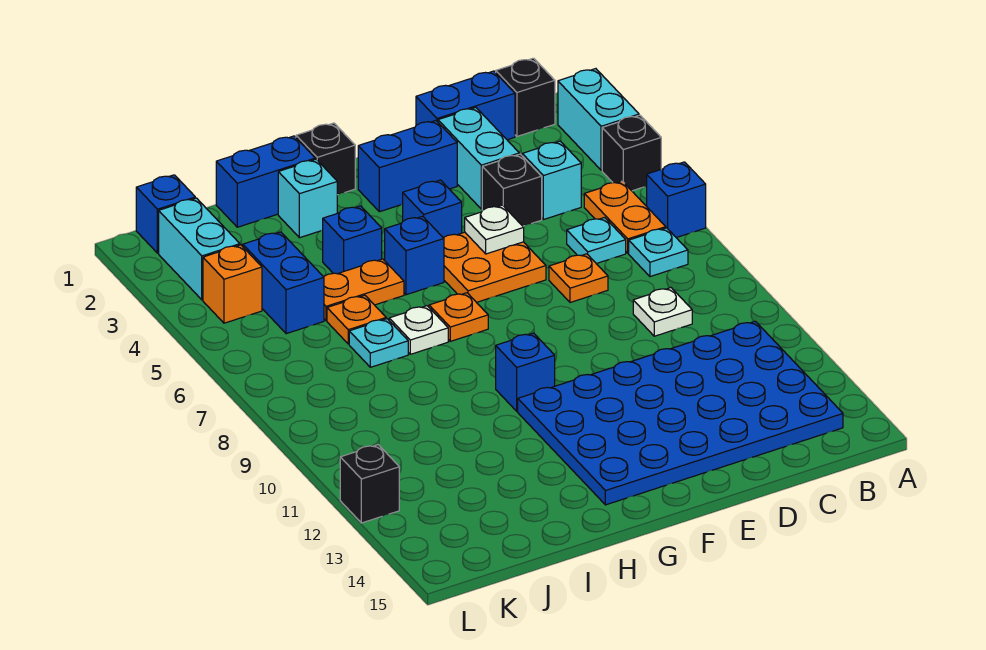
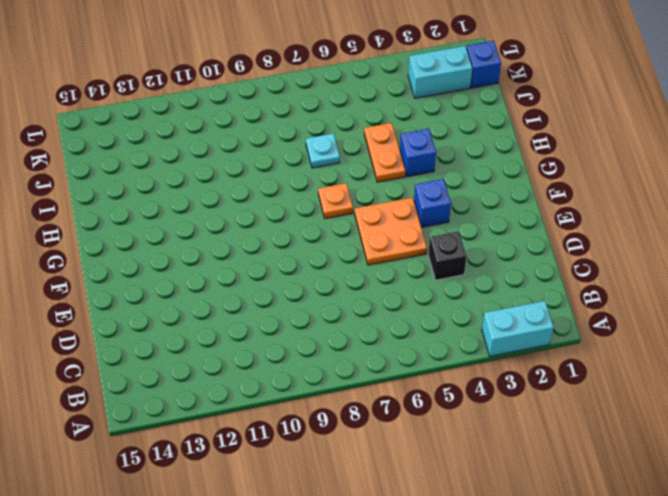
none -> black brick A4 level 1
none -> blue brick A6 level 1
none -> black brick B1 level 1
none -> orange plate B5:B6 level 1

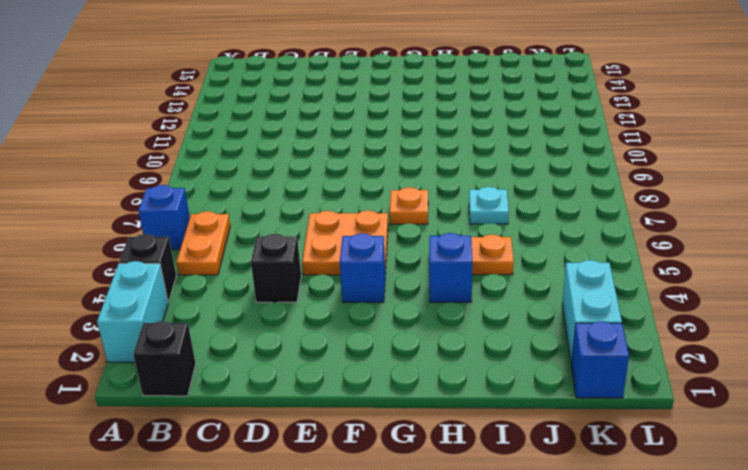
none -> cyan plate B7 level 1
none -> blue plate B11:G14 level 1
none -> blue brick C1:D1 level 1
none -> cyan brick C4 level 1

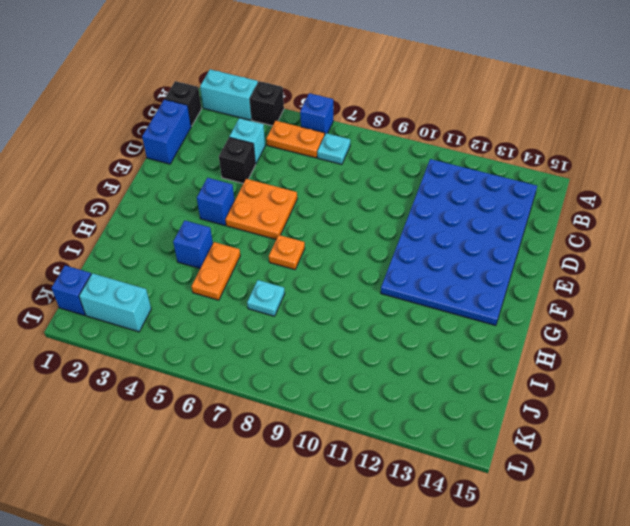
none -> cyan plate C6 level 1
none -> white plate C9 level 1
none -> cyan brick D2:D3 level 1
none -> orange plate D7 level 1

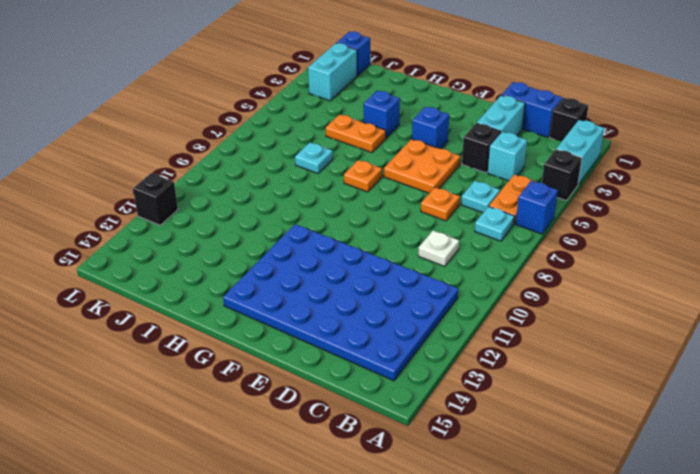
none -> blue brick E2:F2 level 1
none -> black brick G1 level 1
none -> blue brick G5 level 1
none -> blue brick G10 level 1

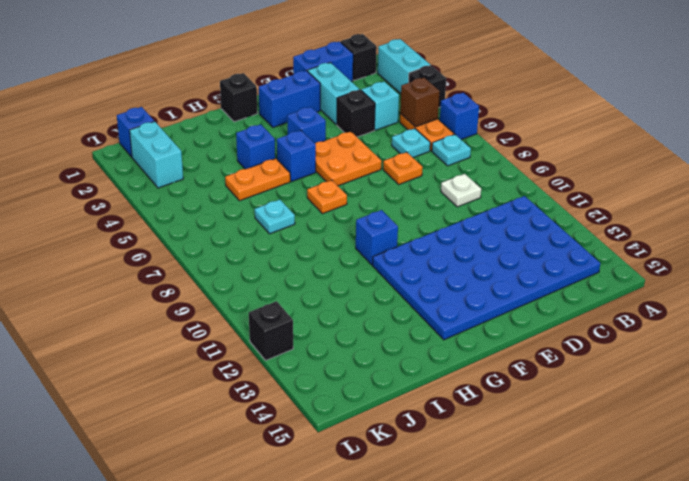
brown brick B5 level 2 -> none
none -> blue brick H1:I1 level 1
none -> cyan brick H2 level 1
none -> white plate H7 level 1
none -> orange plate I6 level 1

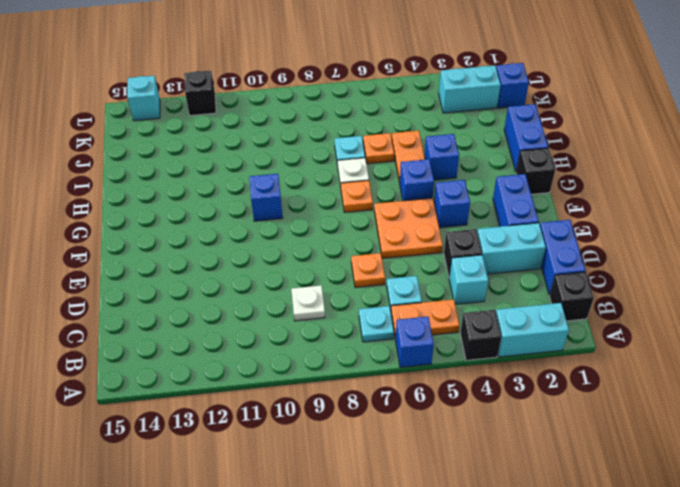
cyan brick L14 level 1 -> cyan brick H2 level 1
none -> blue plate B11:G14 level 1
none -> blue brick J4:J5 level 1
none -> orange brick K4 level 1
none -> white plate E5 level 2

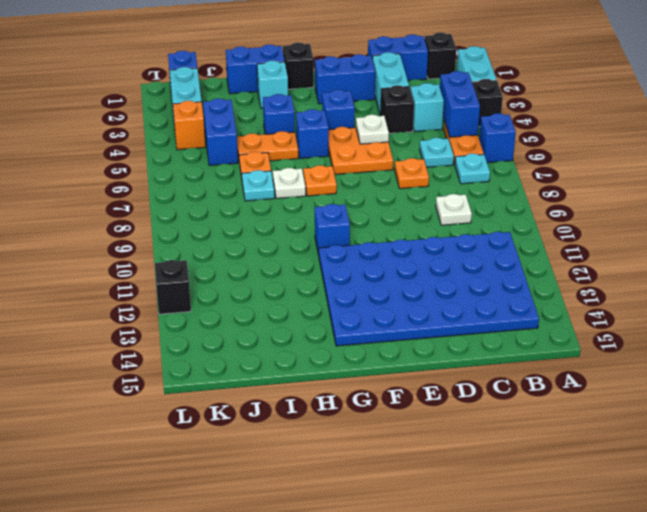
blue brick B4:B5 level 2 -> none

